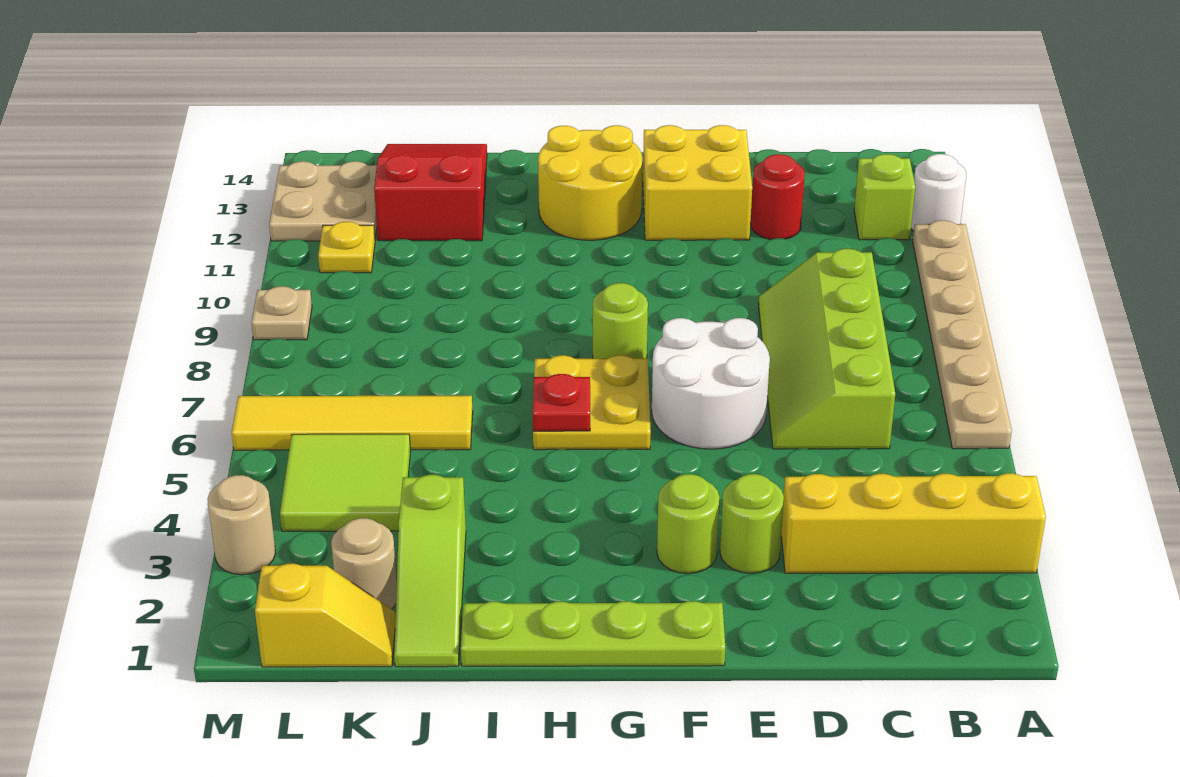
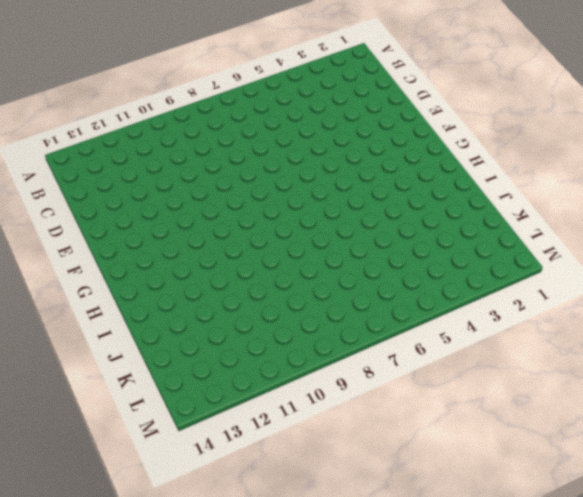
none -> yellow brick A3:D3 level 1
none -> tan plate A6:A11 level 1
none -> white round brick A12 level 1

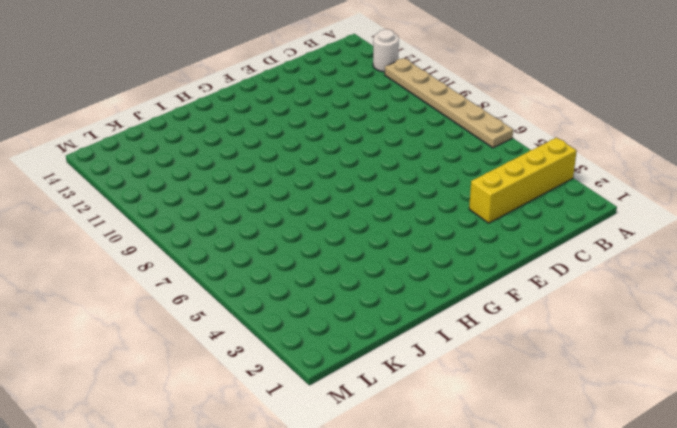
none -> lime brick B12 level 1
none -> lime slope C6:D9 level 1 top C
none -> red round brick D12 level 1

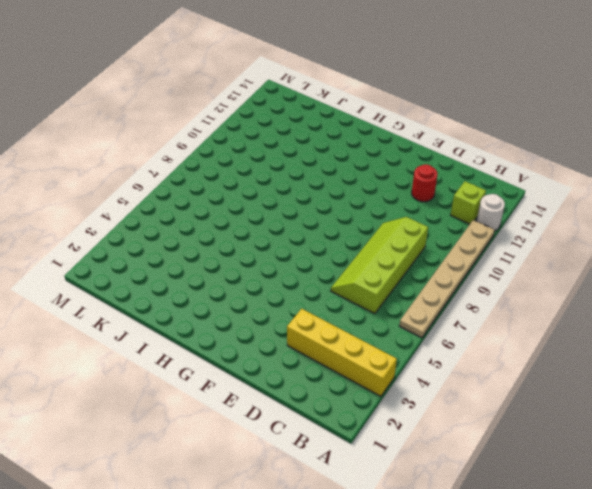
none -> lime round brick E3 level 1
none -> white round brick E6:F7 level 1
none -> yellow brick E12:F13 level 1

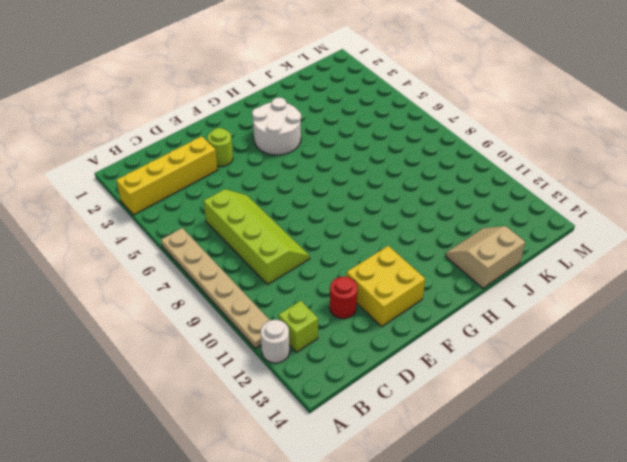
white round brick G3:H4 level 1 -> white round brick E6:F7 level 1
tan slope I13:J14 level 1 top 14 -> red slope J12:K14 level 1 top 12
none -> lime plate F1:I1 level 1
none -> lime round brick F3 level 1
none -> yellow plate G6:H7 level 1

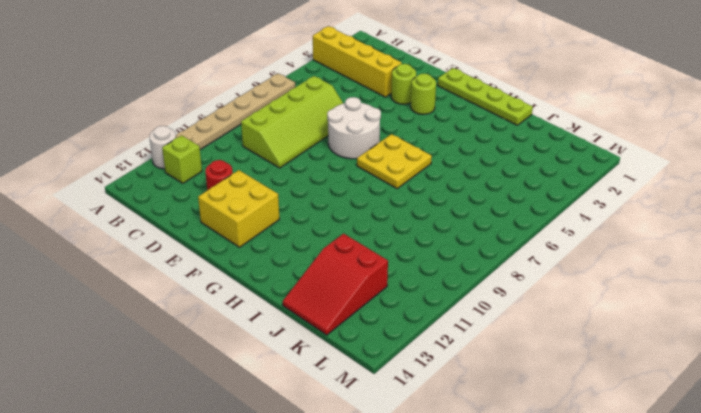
none -> lime round brick G8 level 1
none -> yellow round brick G12:H13 level 1
none -> lime slope J1:J3 level 1 top 3

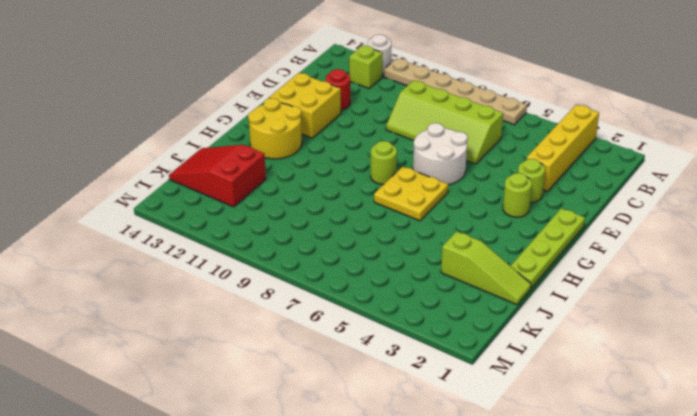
none -> yellow tile J6:M6 level 1
none -> yellow slope K1:L1 level 1 top L
none -> tan round brick K2 level 1

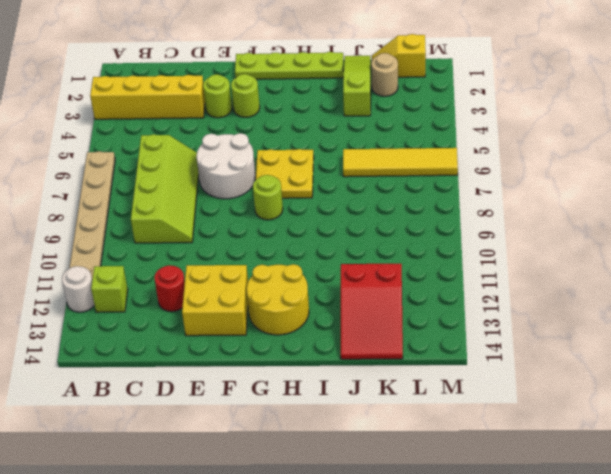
none -> lime tile K4:L5 level 1
none -> yellow plate L11 level 1
none -> tan plate L12:M13 level 1

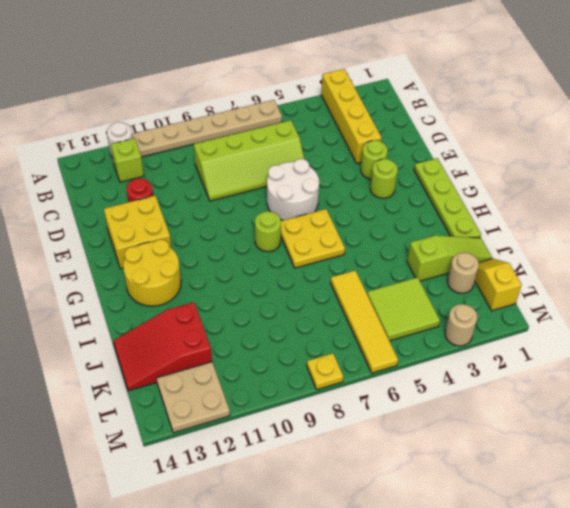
yellow plate M8 level 1 -> yellow plate L11 level 1
none -> tan plate M9 level 1
none -> red plate H6 level 2

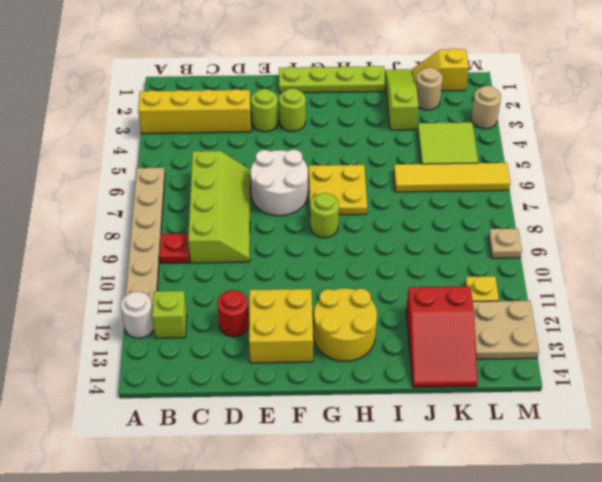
red plate B9 level 1 -> red plate H6 level 2

